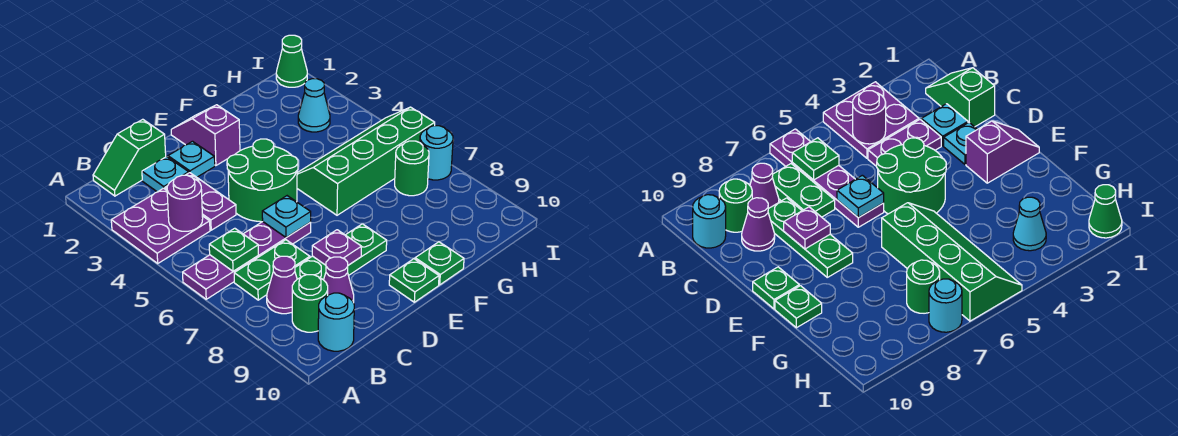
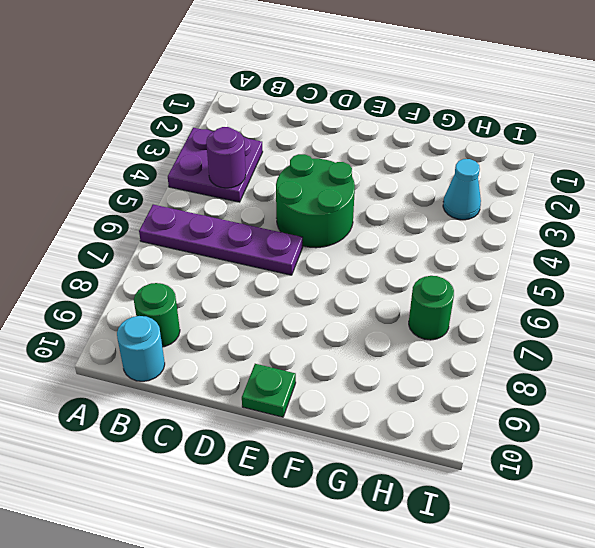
none -> green slope B1:C1 level 1 top C
none -> green plate B7:C7 level 1
none -> purple cone B8 level 1

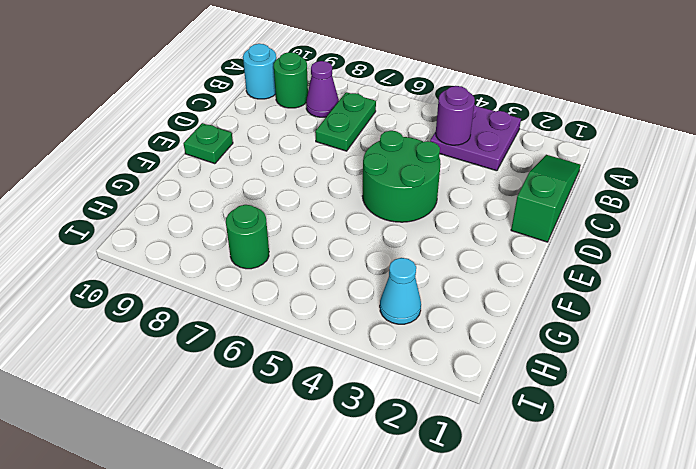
green slope B1:D1 level 1 top D -> green slope B1:C1 level 1 top C
none -> purple plate A6:D6 level 1
none -> cyan plate C2 level 1
none -> purple plate C3:C4 level 1

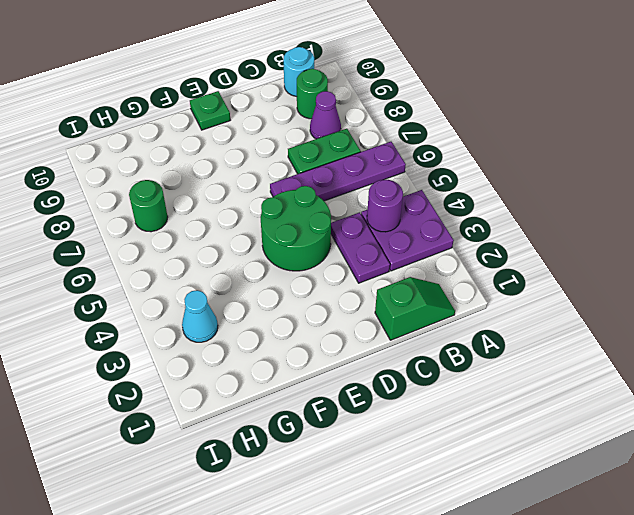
none -> cyan plate C2 level 1
none -> green plate C8:E8 level 1
none -> purple cone C9 level 1

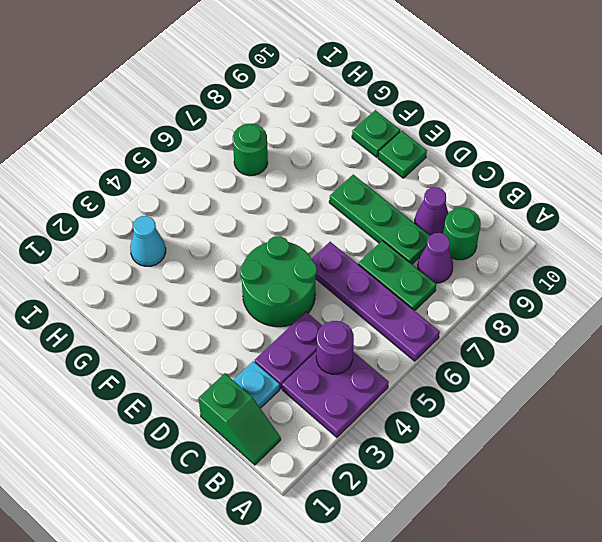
none -> cyan round brick B10 level 1
none -> cyan plate D2 level 1
none -> purple slope E1:E2 level 1 top 2

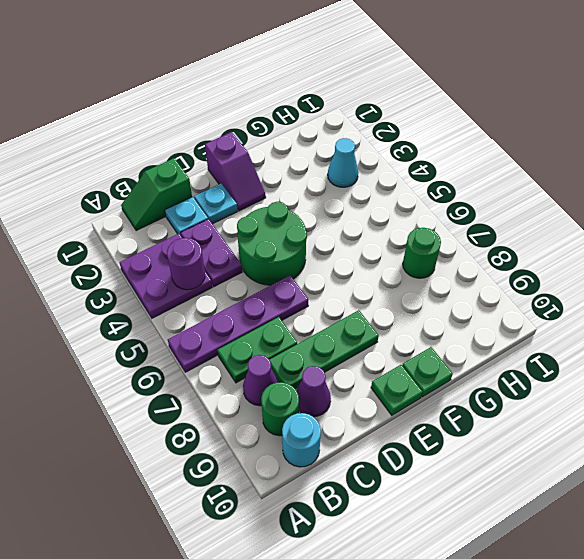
purple slope E1:E2 level 1 top 1 -> purple slope E1:E2 level 1 top 2
none -> green slope F5:I6 level 1 top 6
none -> green cone I1 level 1
none -> cyan round brick I7 level 1

